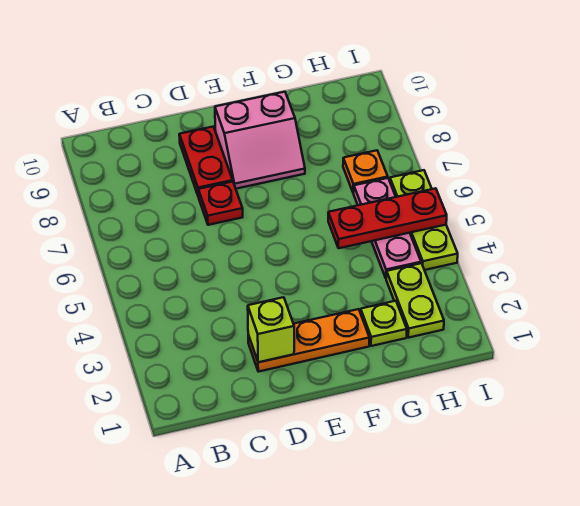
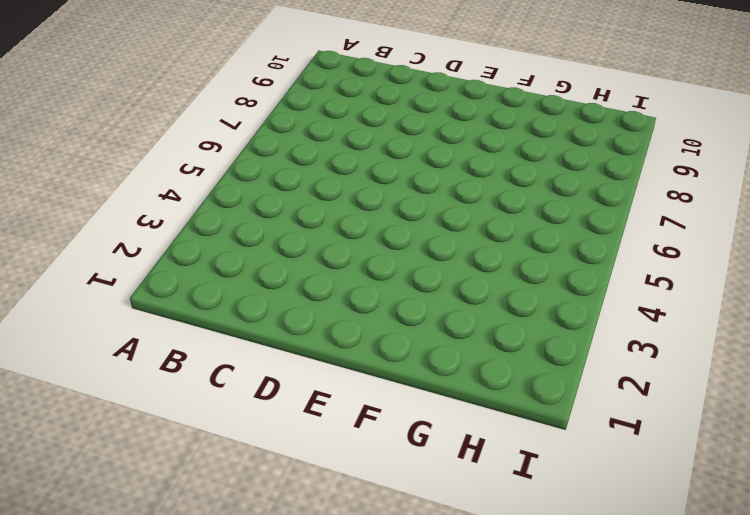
none -> orange plate D2:F2 level 1
none -> red plate D7 level 1

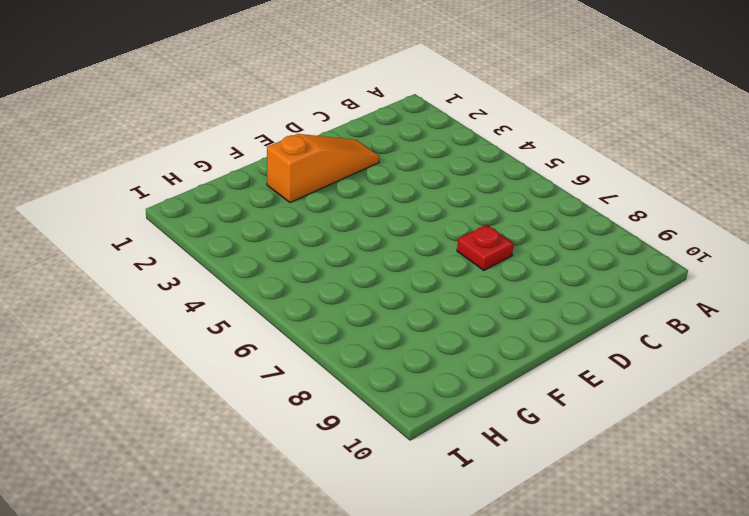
orange slope D2:F2 level 1 top F -> orange plate D2:F2 level 1
none -> red plate D8:D9 level 1
none -> pink slope E8:F9 level 1 top 9

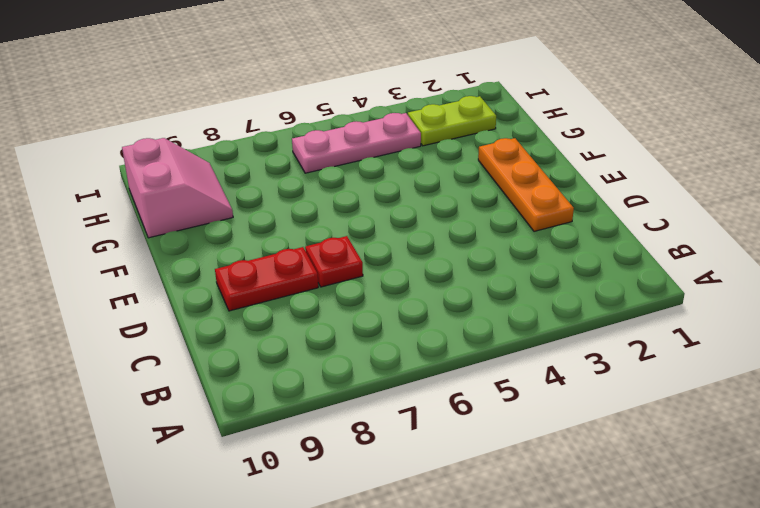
pink slope G9:H10 level 1 top 10 -> pink slope E8:F9 level 1 top 9
none -> lime plate G2 level 1
none -> orange plate H7 level 1

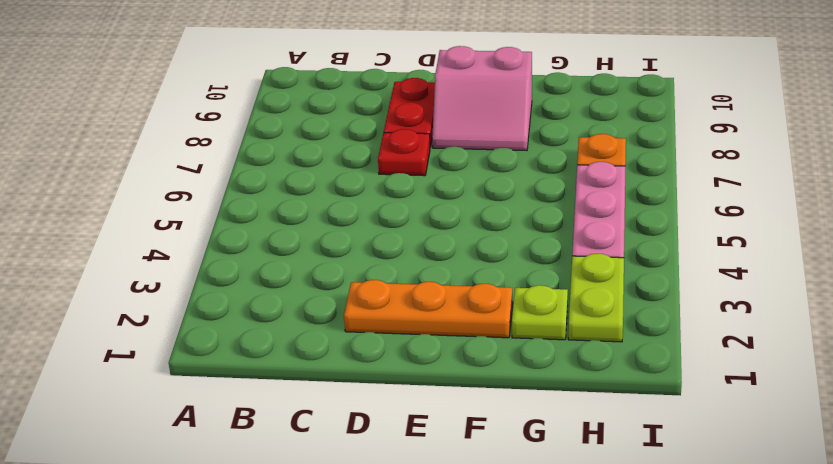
none -> lime plate I4:I6 level 1
none -> lime brick D2 level 2

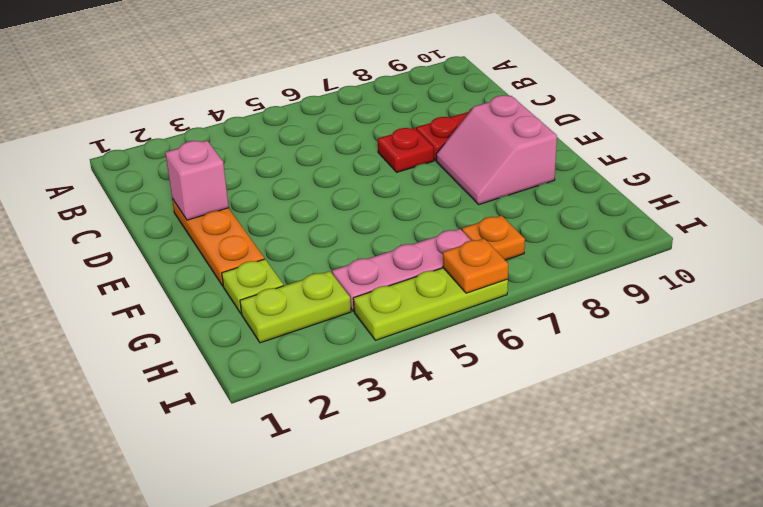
pink brick D2 level 2 -> lime brick D2 level 2
orange plate I6 level 2 -> none
none -> red plate G5:I5 level 2

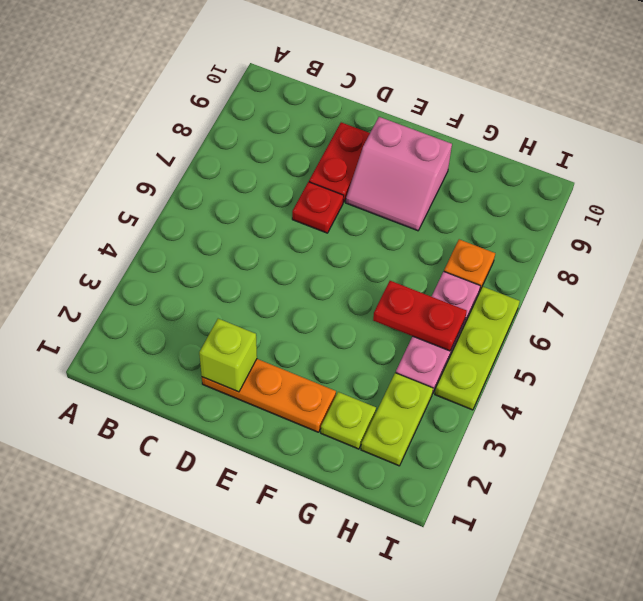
red plate G5:H5 level 2 -> red plate G5:I5 level 2

